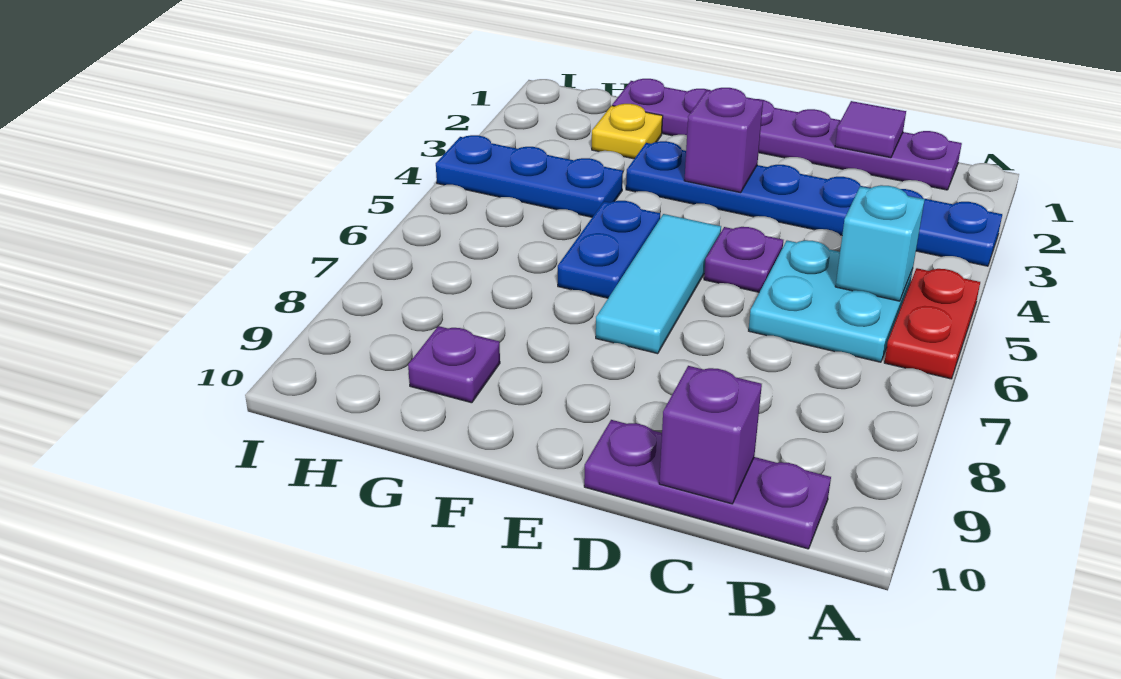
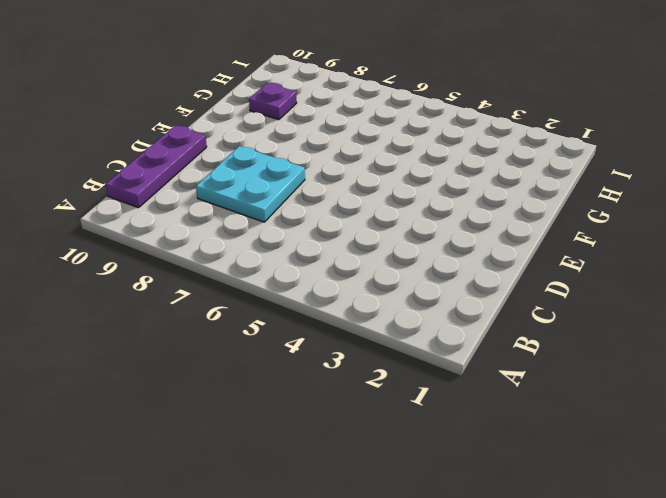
cyan plate C7:D8 level 1 -> cyan plate B5:C6 level 1
none -> blue plate A3:F3 level 1
none -> red plate A5:A6 level 1
none -> purple plate B1:G1 level 1

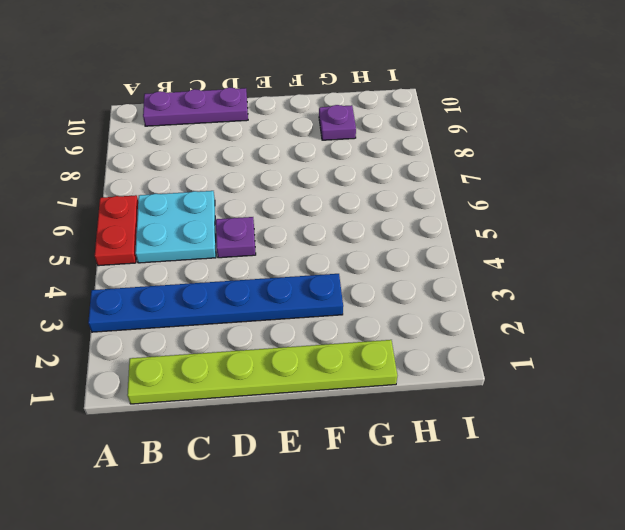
lime plate B1:G1 level 1 -> purple plate B1:G1 level 1
none -> cyan tile E5:E7 level 1
none -> blue plate F5:F6 level 1
none -> yellow plate G2 level 1

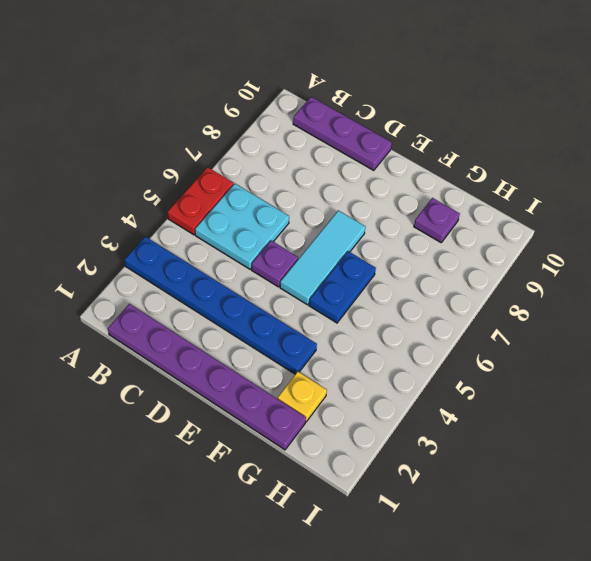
none -> blue plate G4:I4 level 1
none -> cyan brick B5 level 2
none -> purple tile C1 level 2

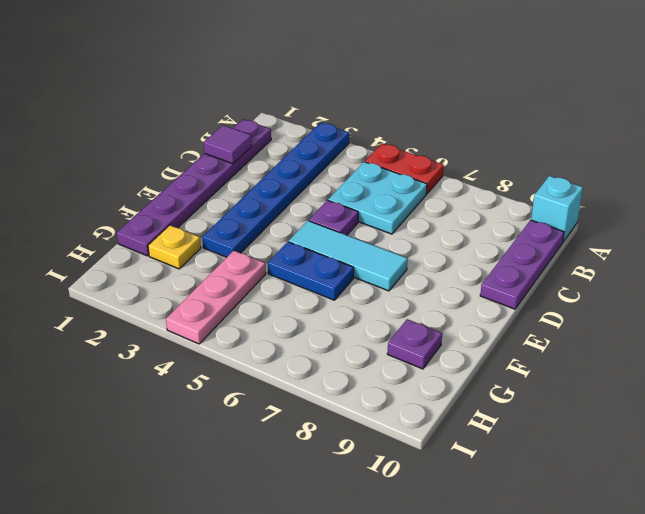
cyan brick A10 level 1 -> cyan brick B5 level 2
pink plate G4:I4 level 1 -> blue plate G4:I4 level 1
none -> purple brick C10 level 2
none -> purple brick E3 level 2

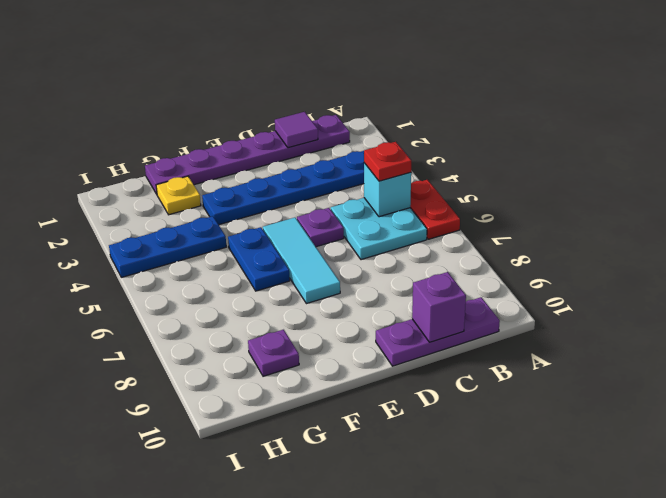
red plate B5 level 3 -> none
none -> purple brick E3 level 2

